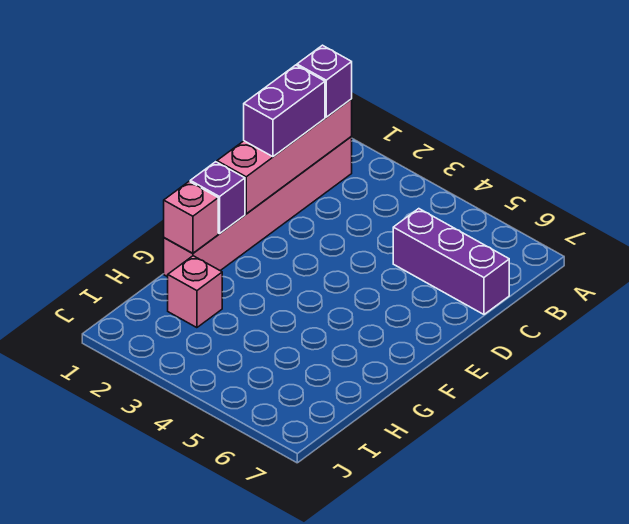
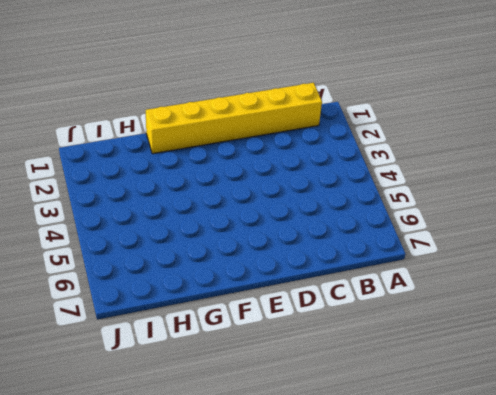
yellow brick B1:G1 level 1 -> pink brick B1:G1 level 1
none -> purple brick C5:C7 level 1
none -> pink brick H2 level 1

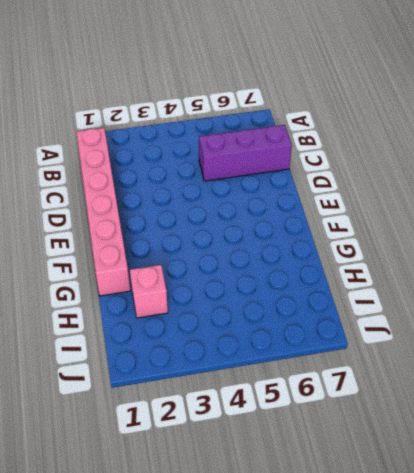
none -> pink brick B1:E1 level 2
none -> purple brick F1 level 2

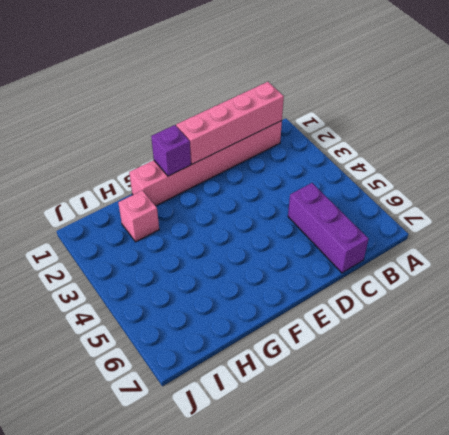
none -> pink brick G1 level 2
none -> purple brick B1 level 3

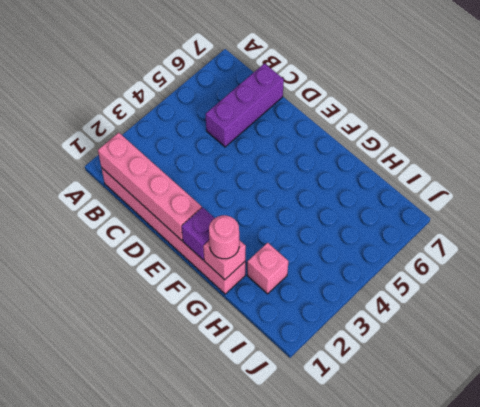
pink round brick G1 level 3 -> none
none -> purple brick B1 level 3
none -> purple brick C1:D1 level 3

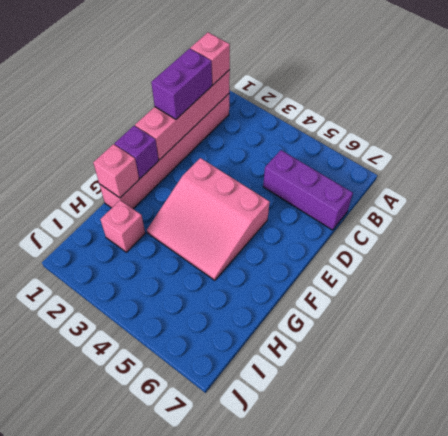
pink brick B1 level 3 -> purple brick B1 level 3
pink slope E3:G5 level 1 top E -> none

